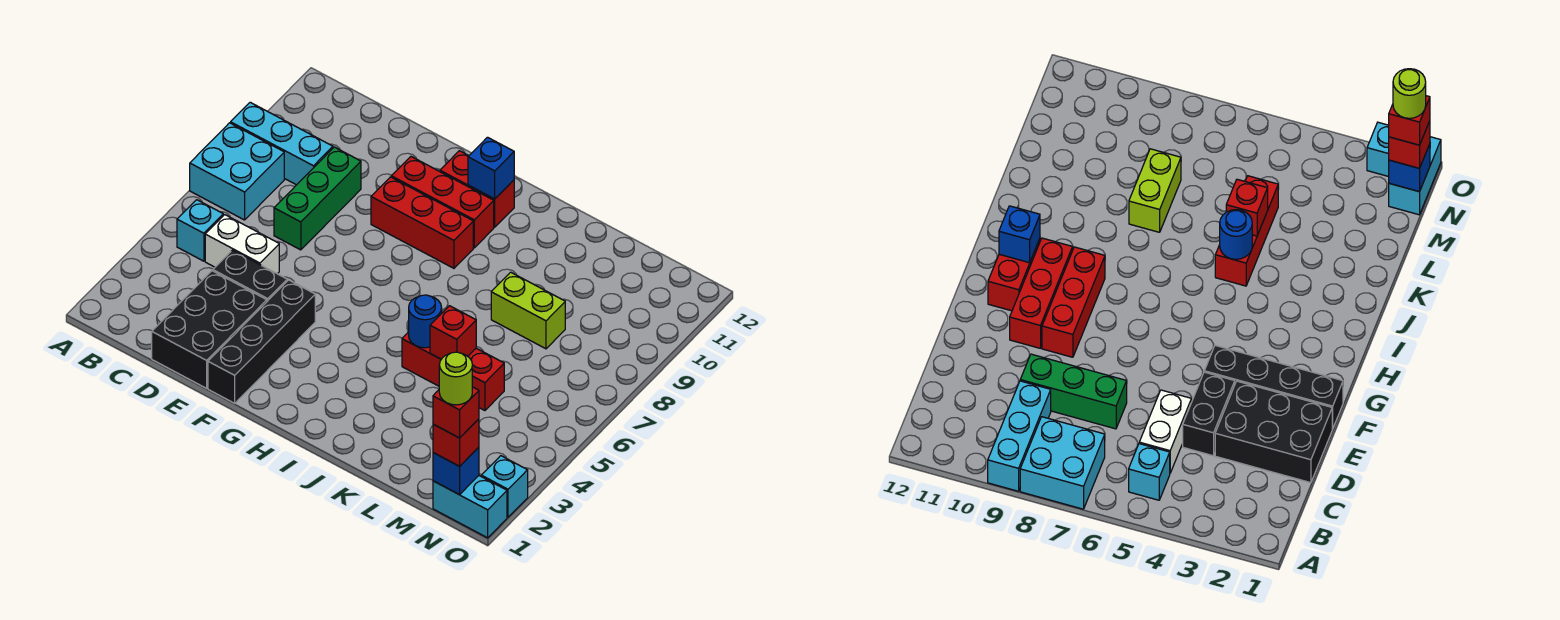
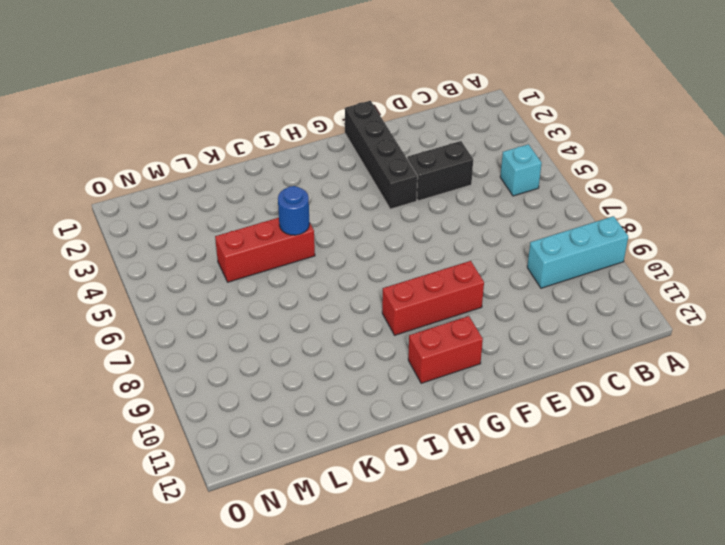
none -> cyan brick A7:B8 level 1
none -> white brick C5:D5 level 1
none -> black brick D1:E3 level 1

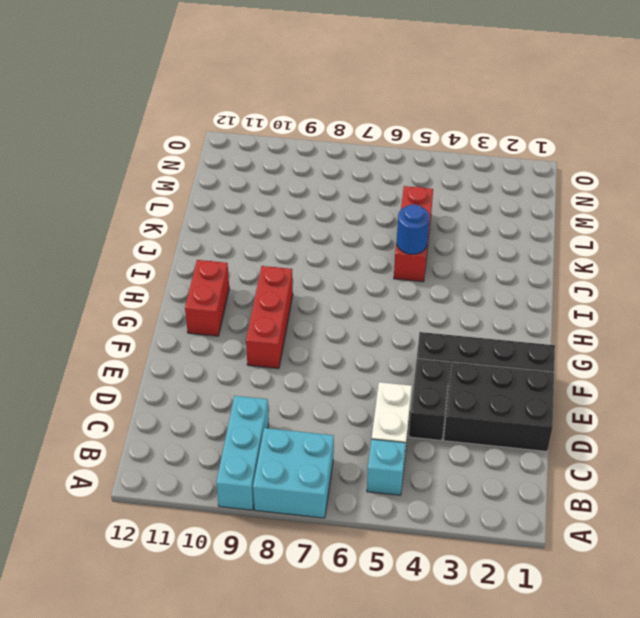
none -> green brick D7:D9 level 1
none -> red brick F10:H10 level 1
none -> lime brick K8:L8 level 1

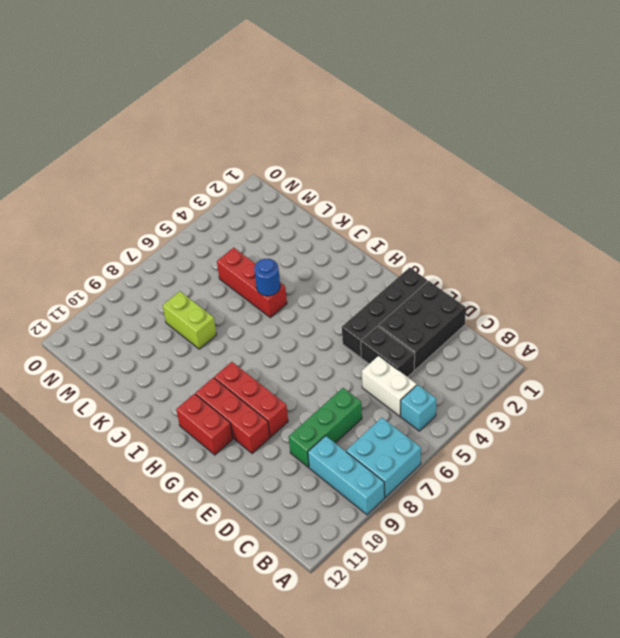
none -> cyan brick N1:O1 level 1
none -> cyan brick O2 level 1
none -> blue brick H11 level 2

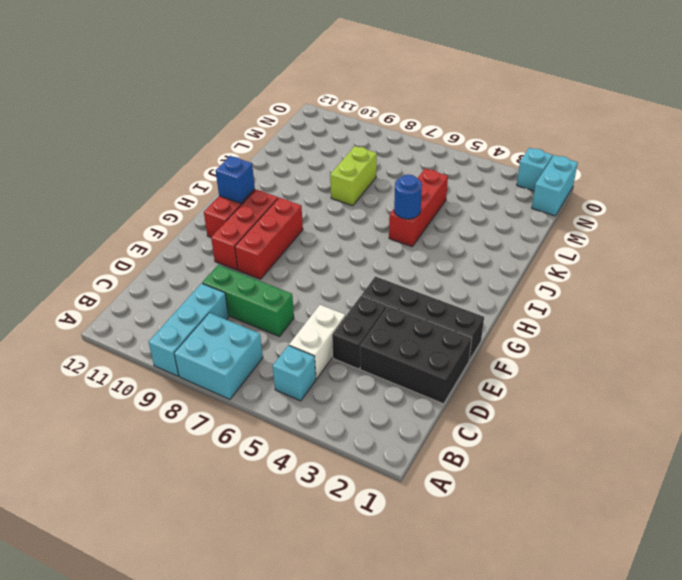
none -> red brick K5 level 2
none -> blue brick N1 level 2
none -> red brick N1 level 3

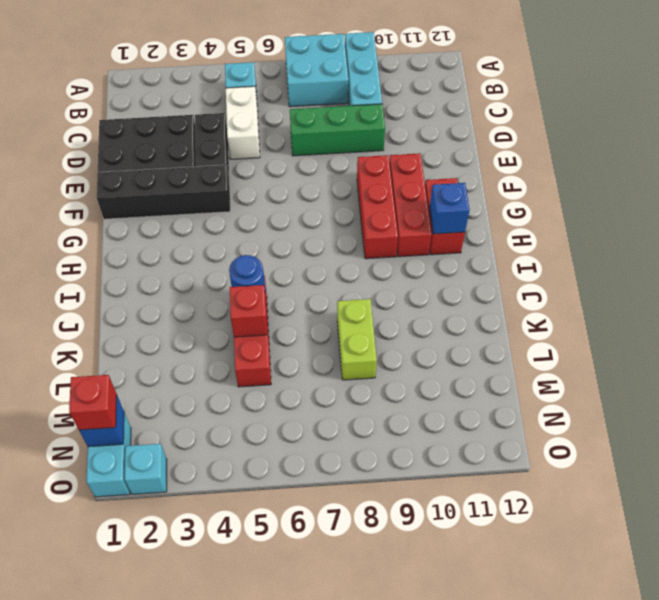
none -> red brick N1 level 4
none -> lime round brick N1 level 5

